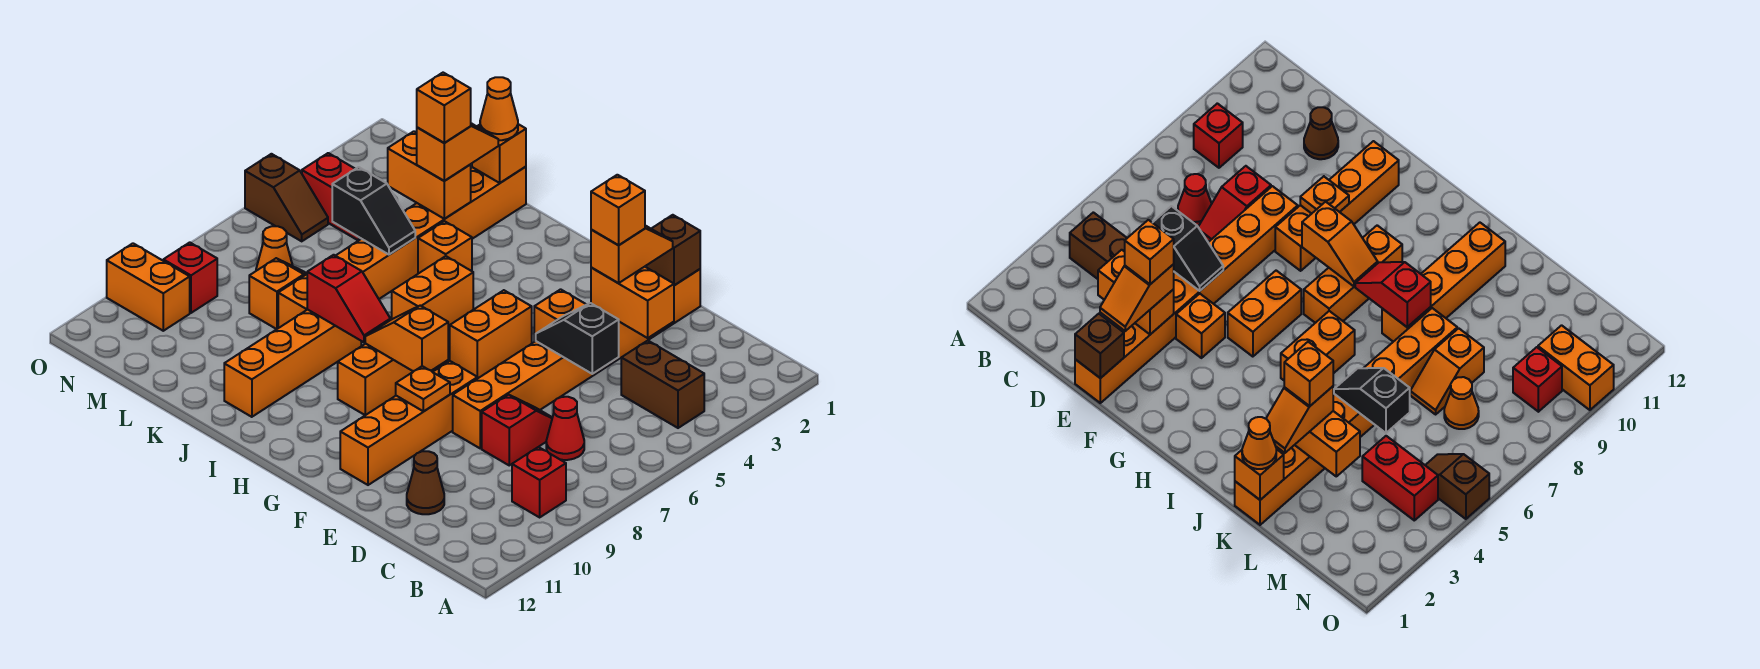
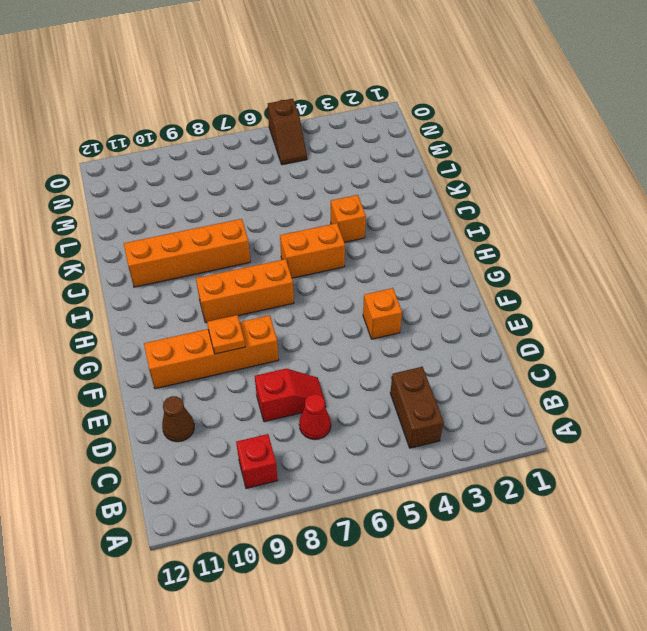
none -> orange brick E1:E8 level 1
none -> orange brick G5:G6 level 1
none -> orange brick K1:K8 level 1
none -> orange slope L7:L8 level 1 top 8

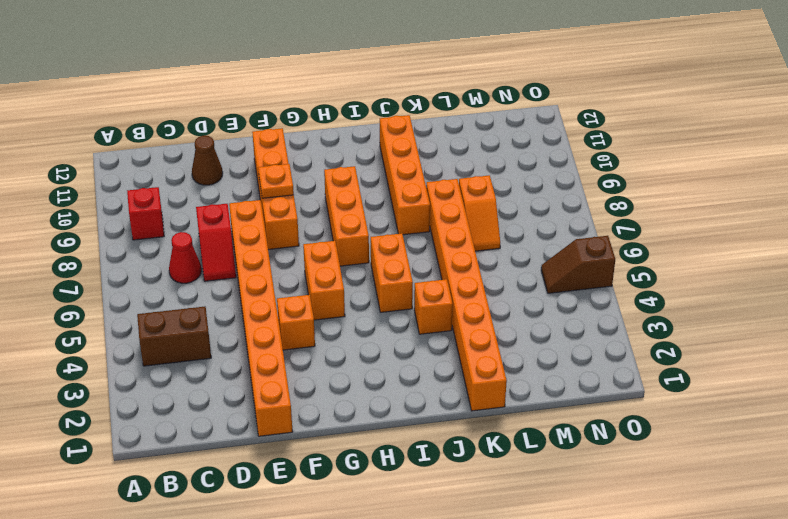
none -> red brick M4:N4 level 1
none -> orange cone M7 level 1
none -> red brick N9 level 1
none -> orange brick N10:O10 level 1

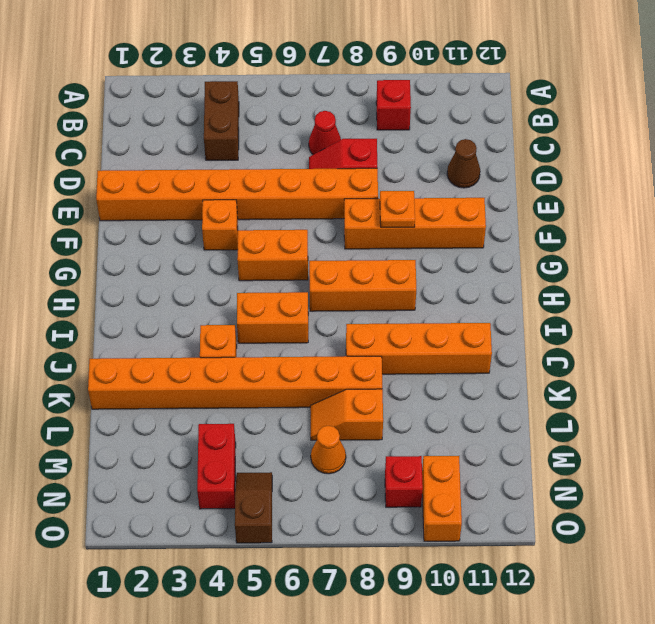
none -> orange brick D3:E3 level 2
none -> black slope D5:E5 level 2 top D
none -> brown brick E1 level 2
none -> orange slope G8:H8 level 2 top G

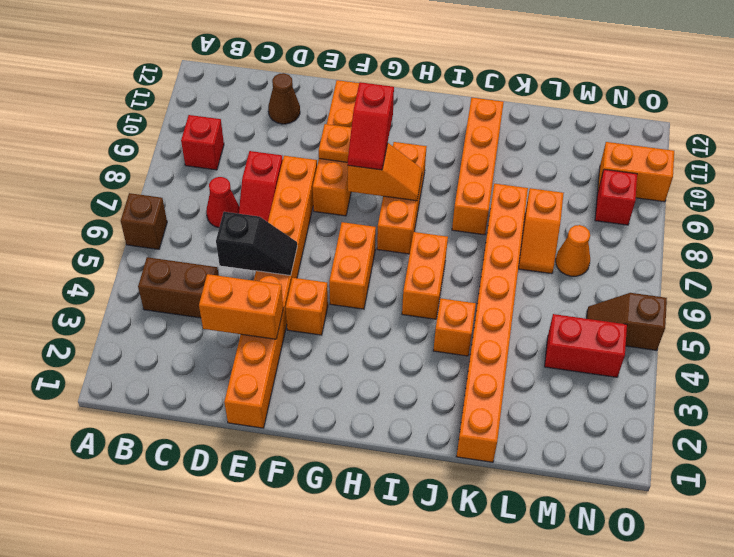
brown brick A6 level 1 -> brown brick E1 level 2
red slope G8:G9 level 3 top 9 -> red slope I8:J8 level 2 top J
none -> orange brick K1 level 2
none -> orange brick K3:L3 level 2
none -> black slope K5:L5 level 2 top L
none -> orange slope E2:E3 level 3 top 3

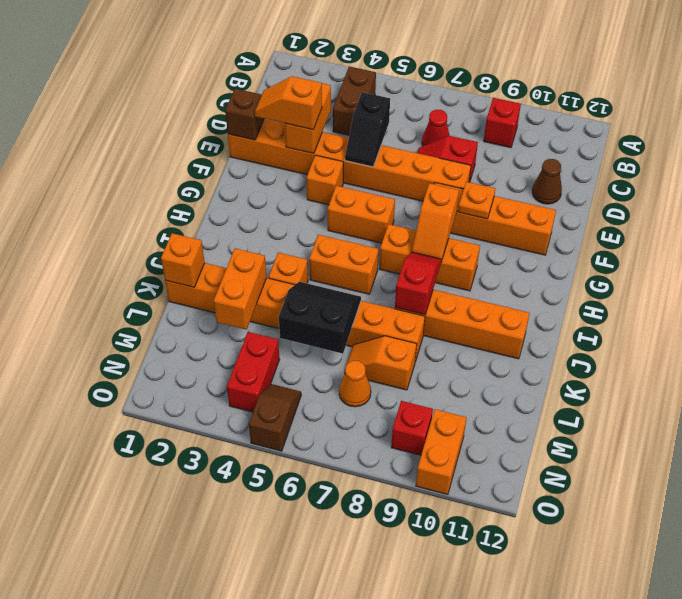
black slope K5:L6 level 2 top L -> black slope K5:L5 level 2 top L
none -> orange cone K1 level 3
none -> orange slope K2:K3 level 3 top 3
none -> orange brick E3 level 4
none -> orange brick K3 level 4

